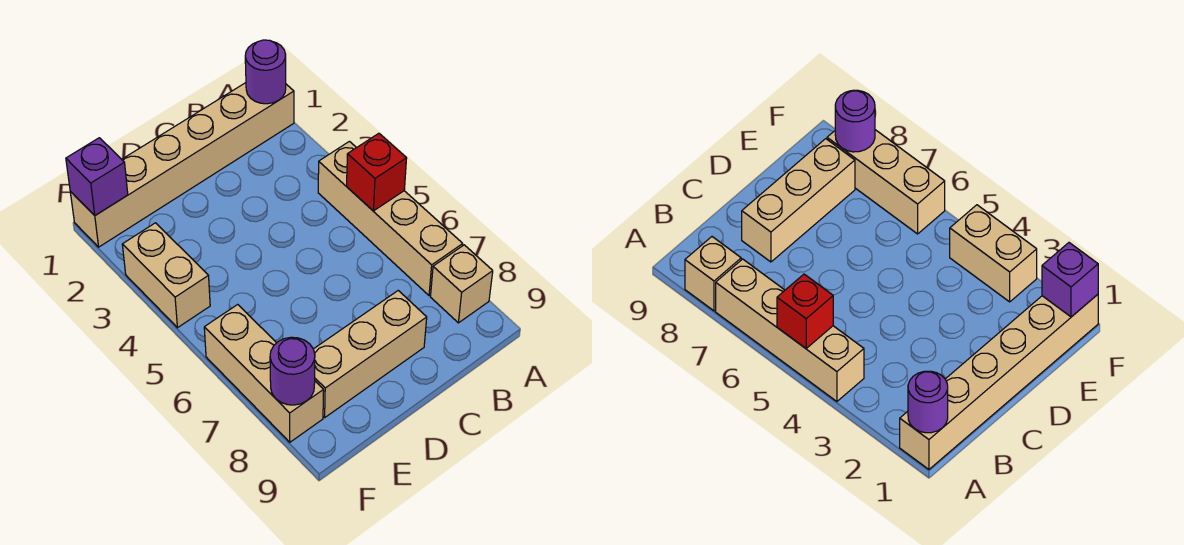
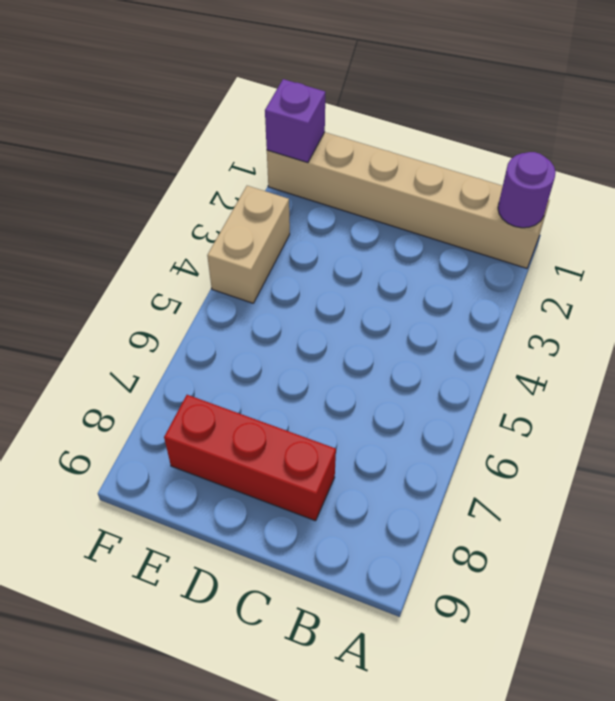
red brick C8:E8 level 1 -> tan brick C8:E8 level 1
none -> tan brick A4:A7 level 1
none -> tan brick A8 level 1

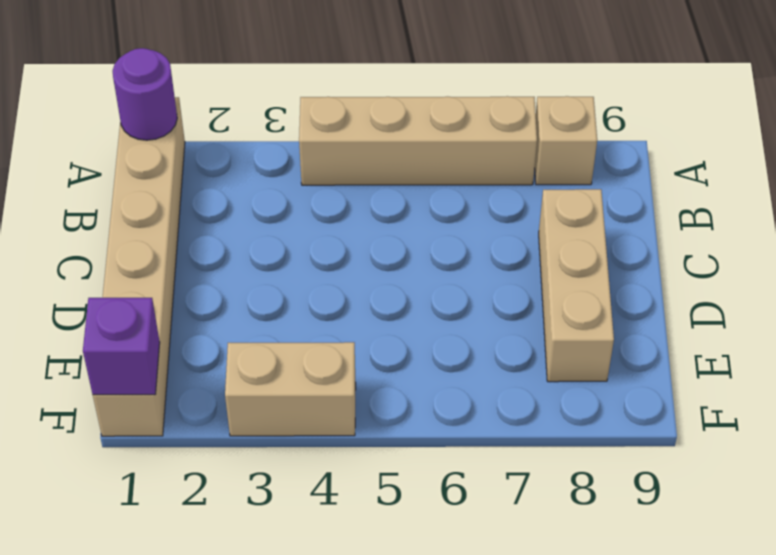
none -> tan brick F6:F8 level 1
none -> red brick A5 level 2

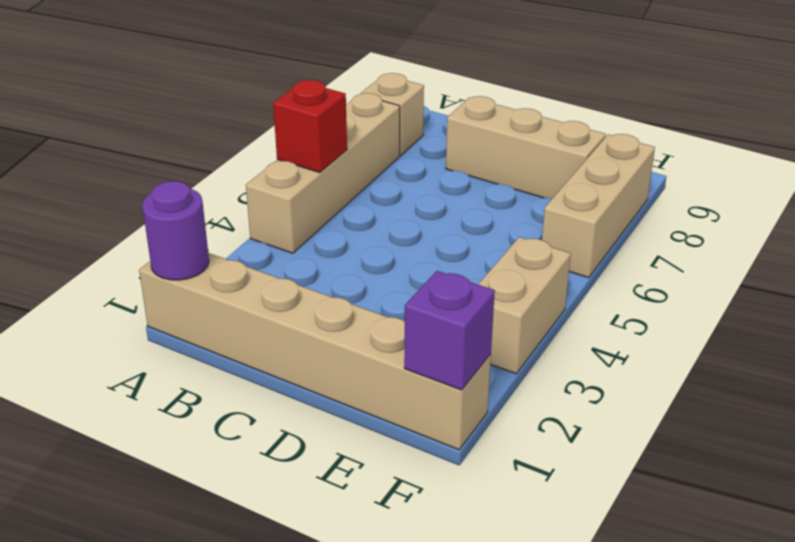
none -> purple round brick F8 level 2

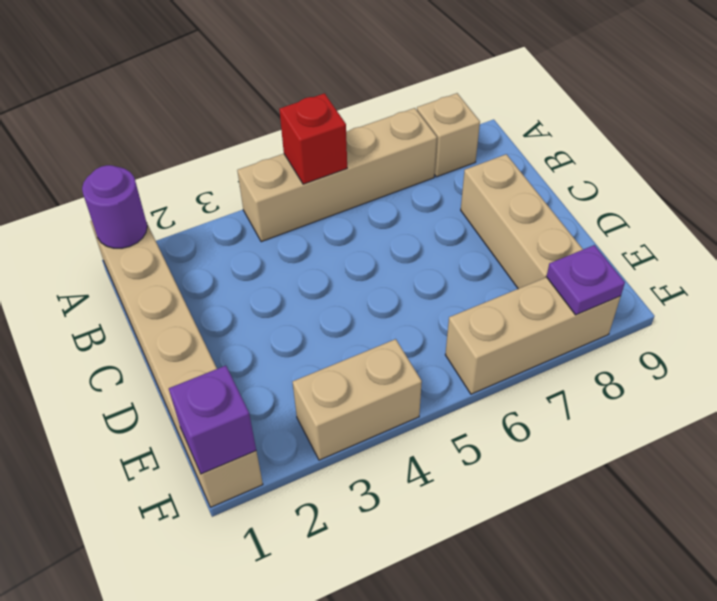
purple plate F8 level 2 -> purple round brick F8 level 2

